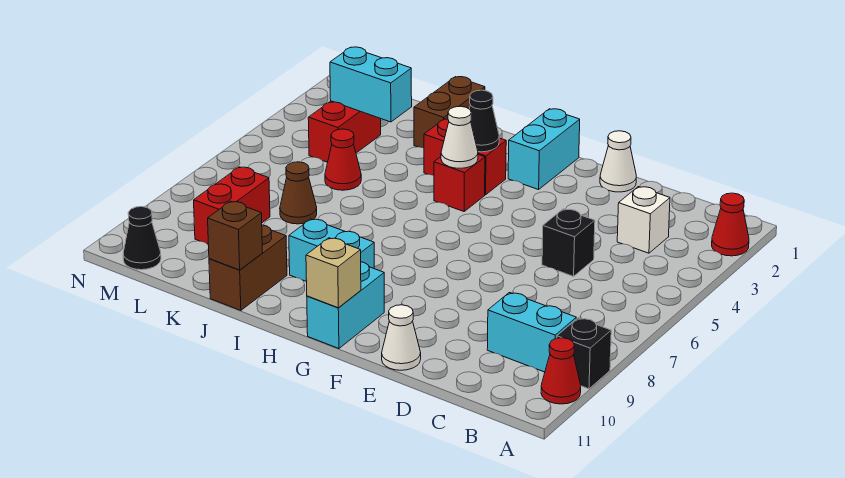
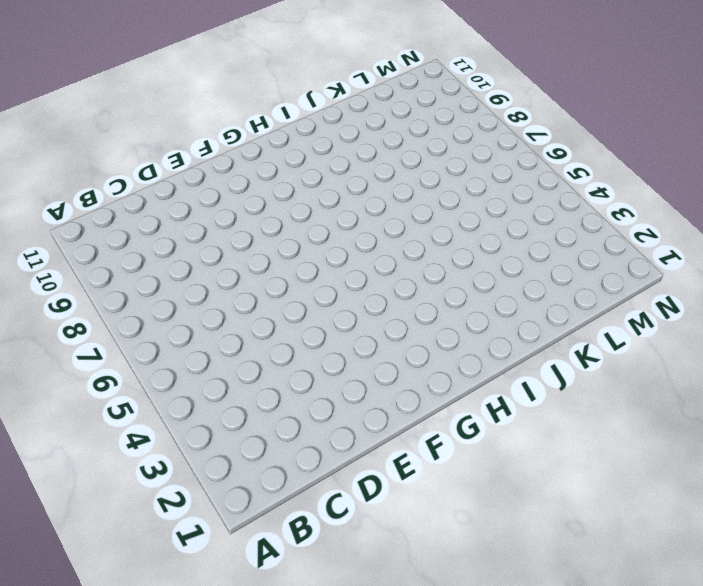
none -> red cone A2 level 1
none -> black brick A9 level 1
none -> red cone A10 level 1

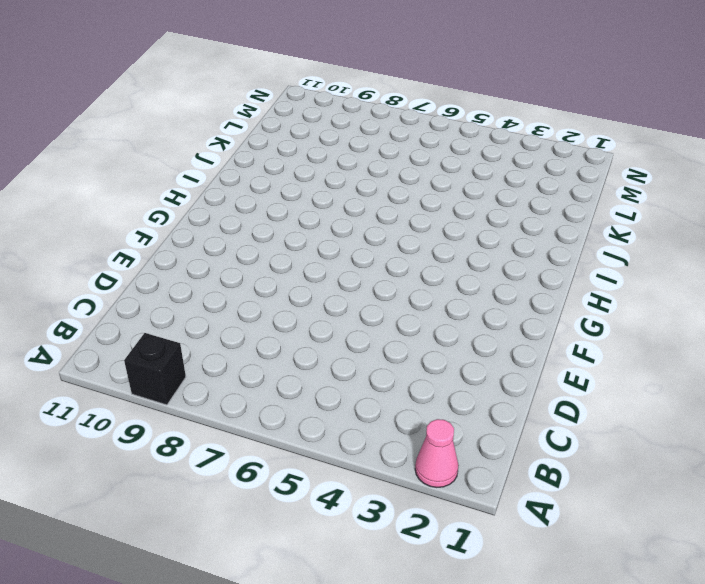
pink cone A2 level 1 -> red cone A2 level 1
none -> red cone A10 level 1
none -> cyan brick B9:C9 level 1
none -> white brick C3 level 1

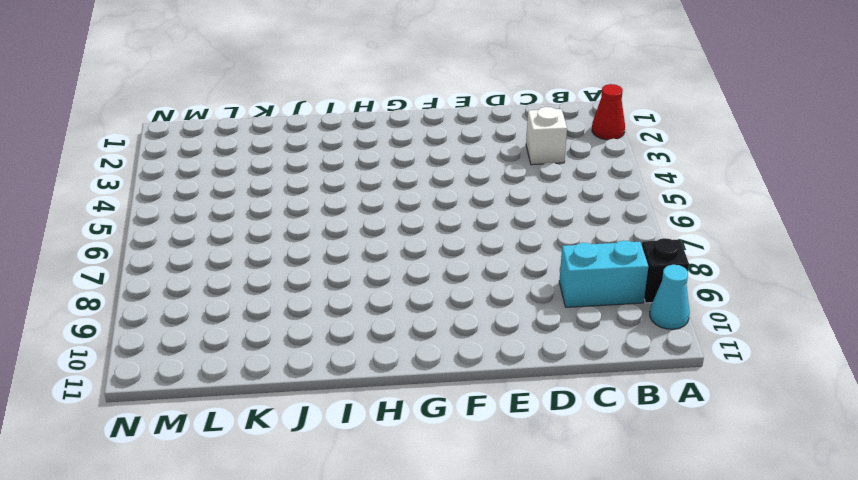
cyan cone A10 level 1 -> red cone A10 level 1
none -> black brick D5 level 1
none -> white cone E1 level 1
none -> white cone E11 level 1

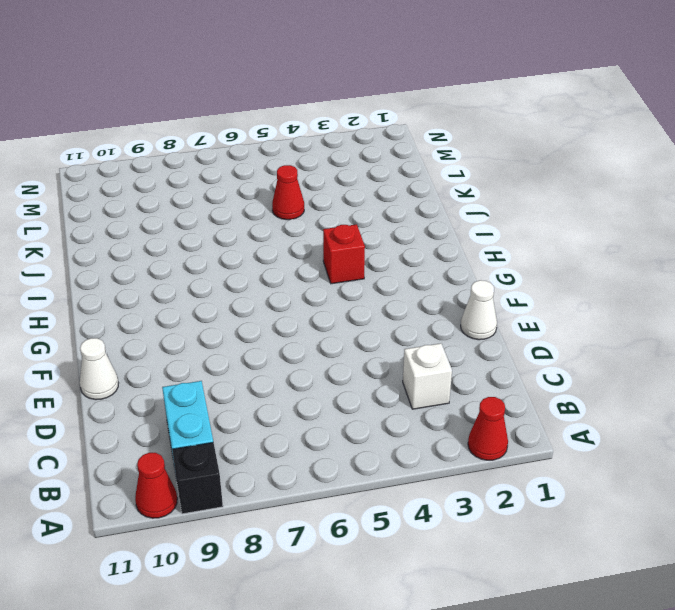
none -> black brick D5 level 1
none -> cyan brick G1:G2 level 1
none -> cyan brick G10:G11 level 1

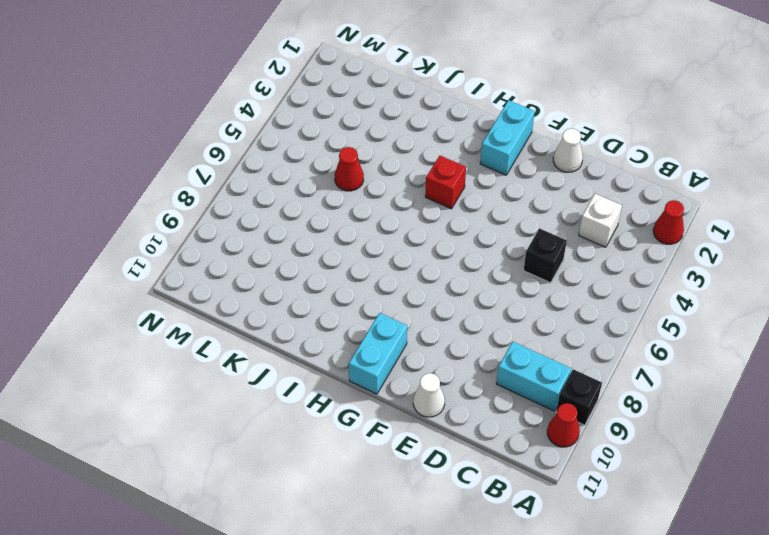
none -> red brick H3:I3 level 1
none -> cyan brick H9:I9 level 1
none -> brown brick J1:J2 level 1

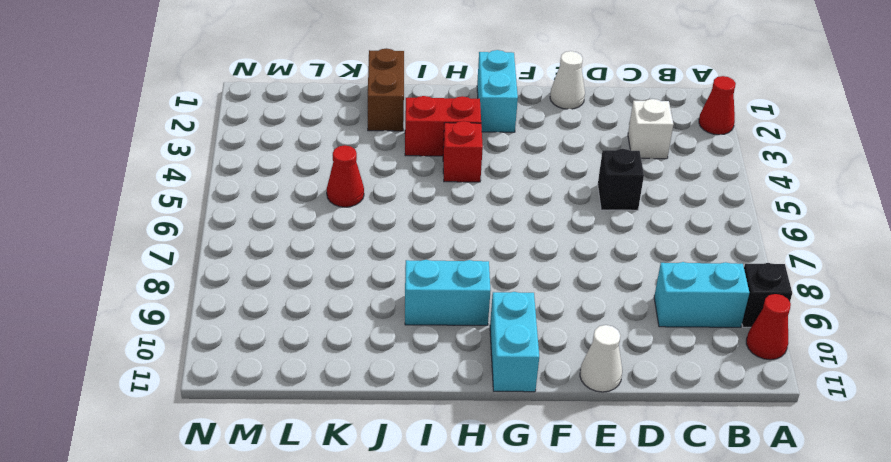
none -> brown brick J10:J11 level 1
none -> brown cone K7 level 1
none -> red brick L3:L4 level 1

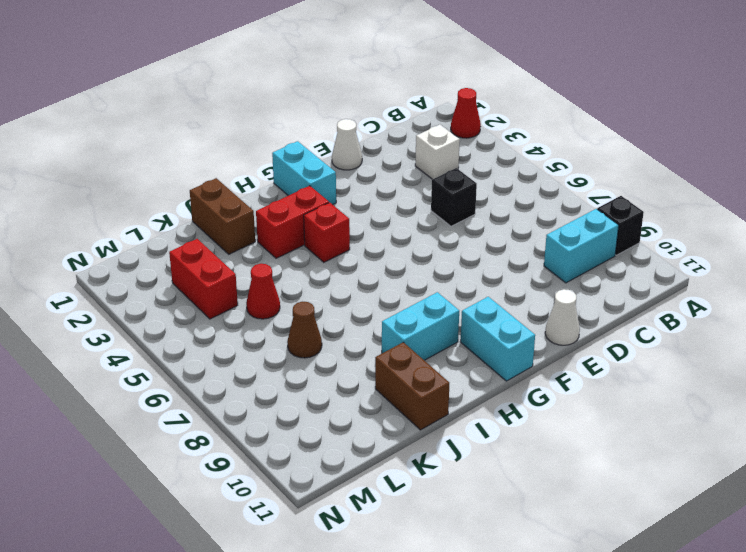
none -> red cone A10 level 1
none -> red brick L8:L9 level 1
none -> black cone M11 level 1

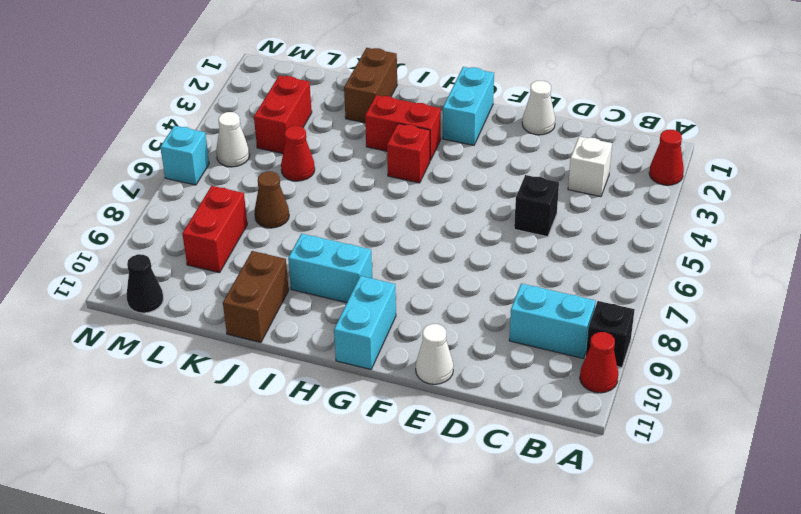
white cone M5 level 1 -> white cone H4 level 2
cyan brick N6 level 1 -> none
none -> tan brick G11 level 2
none -> black cone H3 level 2
none -> brown brick J11 level 2

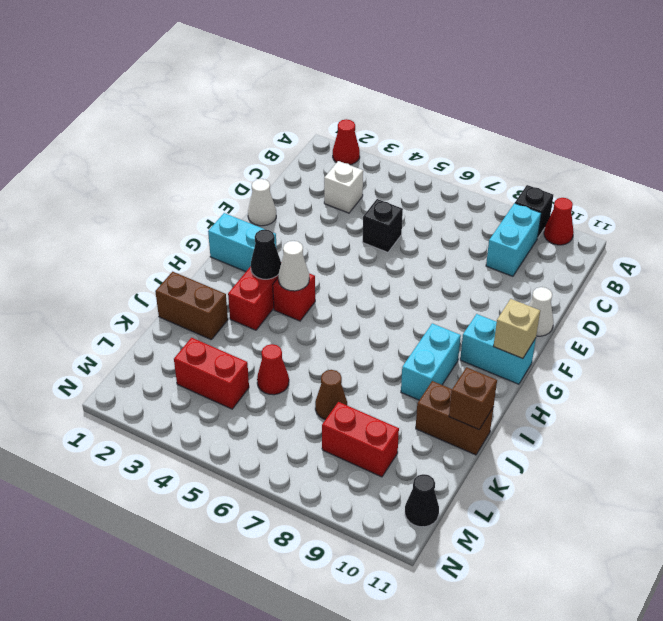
none -> cyan brick K3:L3 level 2

